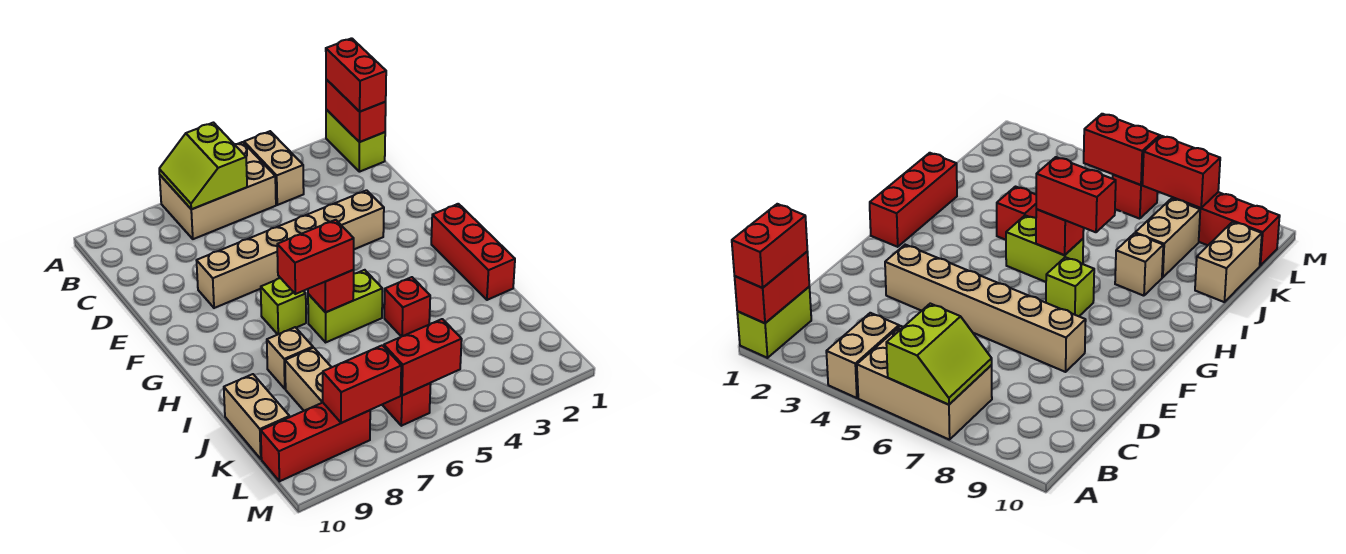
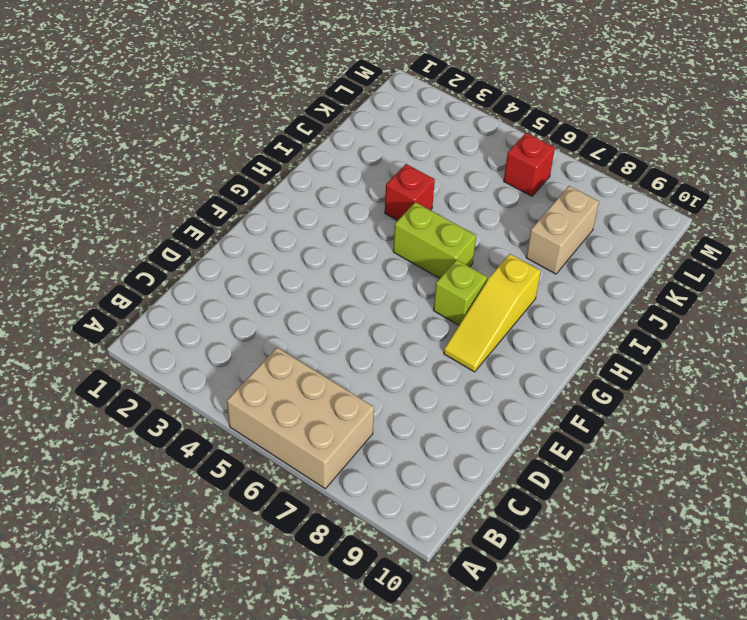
yellow slope F8:H8 level 1 top H -> none
none -> lime brick A1:B1 level 1
none -> tan brick A4:B4 level 1
none -> tan brick E3:E8 level 1

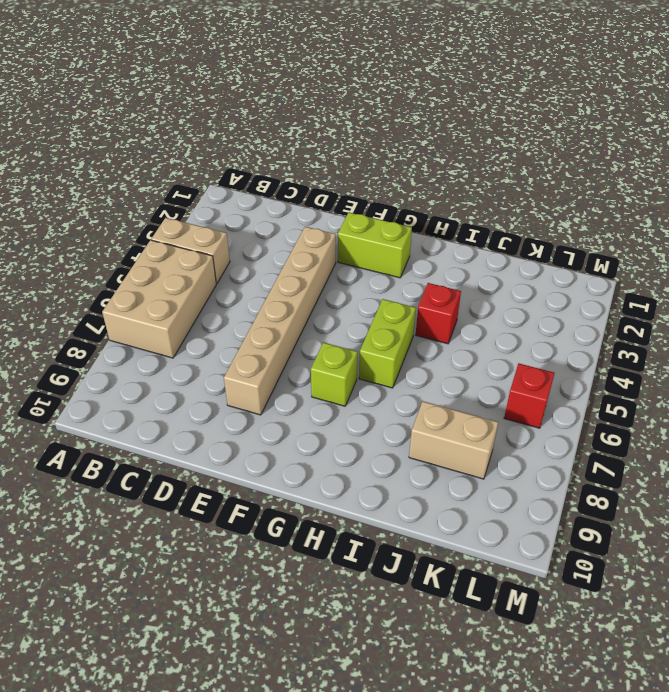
lime brick F2:G2 level 1 -> lime brick A1:B1 level 1
none -> red brick G1:I1 level 1
none -> tan brick I8 level 1
none -> tan brick J10:K10 level 1

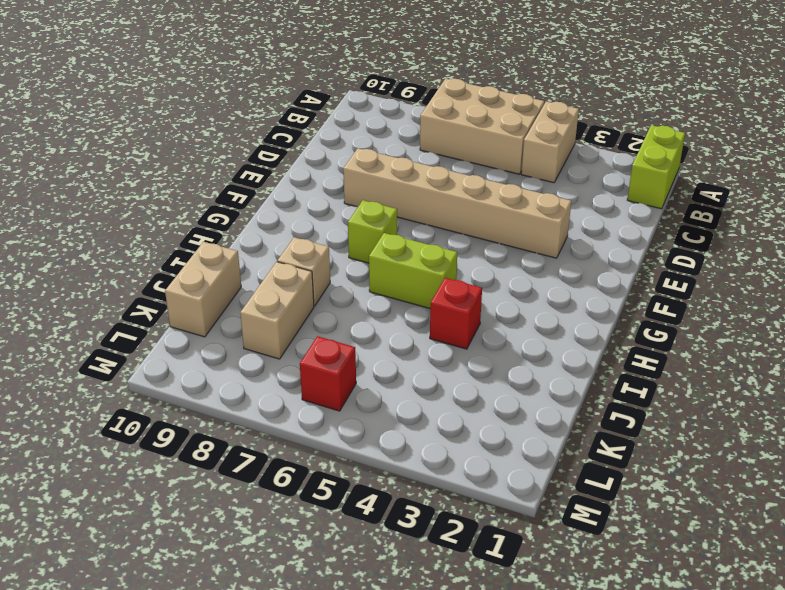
none -> red brick G1:I1 level 1
none -> red brick L8:L10 level 1
none -> red brick A1:B1 level 2

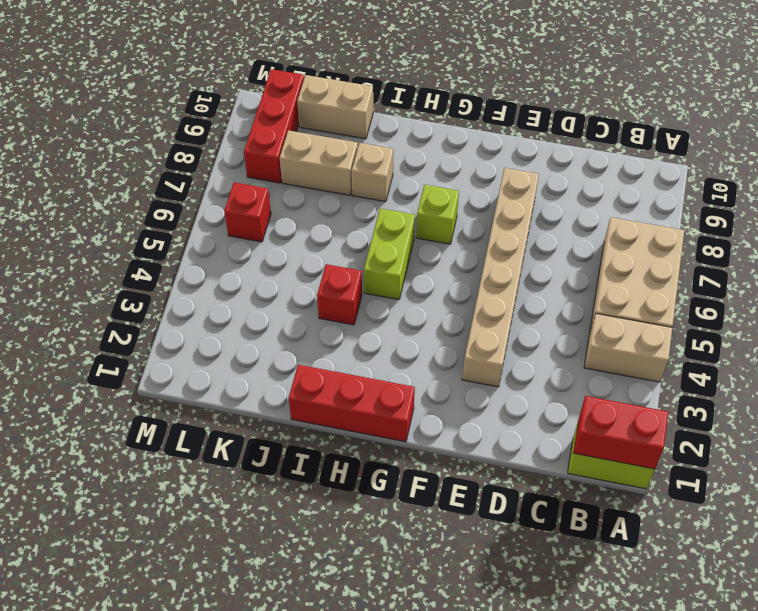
none -> lime slope A6:B7 level 2 top 6
none -> red brick H6 level 2
none -> red brick L5:L6 level 2

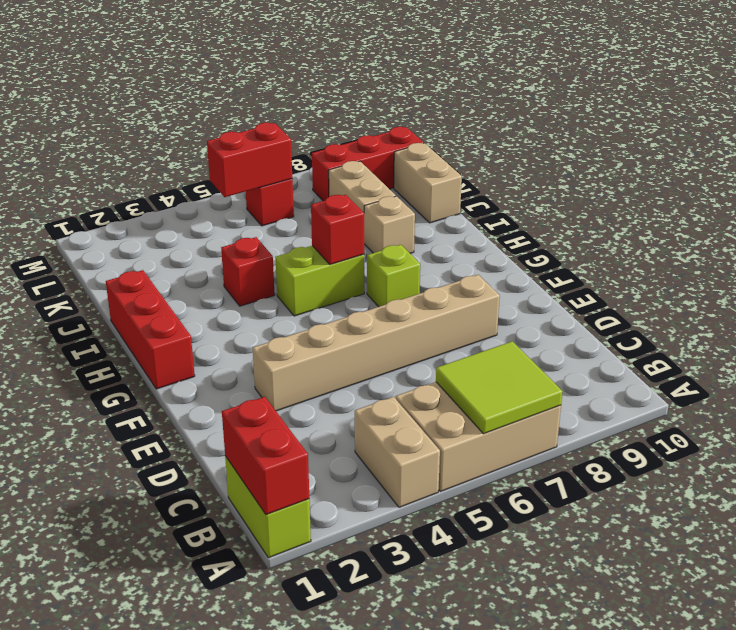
lime tile A6:B7 level 2 -> lime slope A6:B7 level 2 top 6
none -> red brick L7:L8 level 2
none -> red brick A1:B1 level 3
none -> red brick H6:H7 level 3

